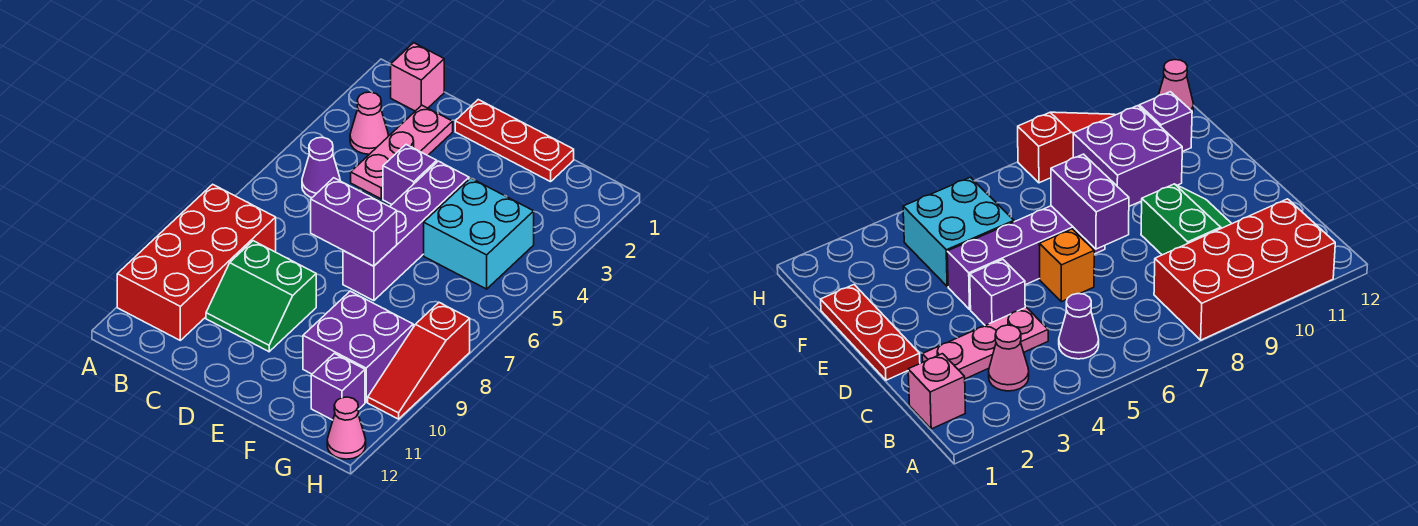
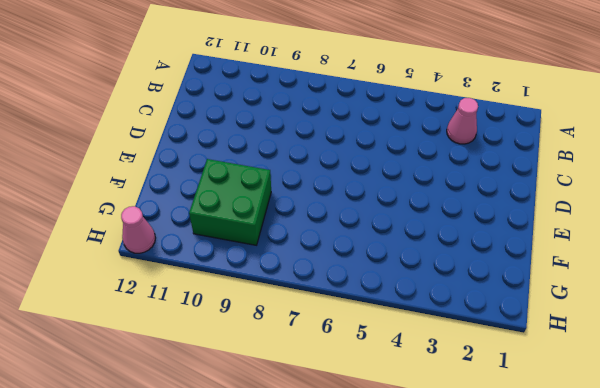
green brick F9:G10 level 1 -> purple brick F9:G10 level 1
none -> red brick A8:B11 level 1
none -> pink brick B1 level 1
none -> purple cone B5 level 1

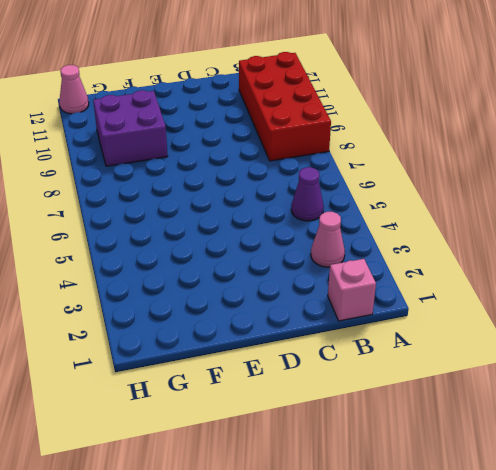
none -> pink plate C2:C4 level 1
none -> green slope C9:D10 level 1 top 9
none -> red plate D1:F1 level 1

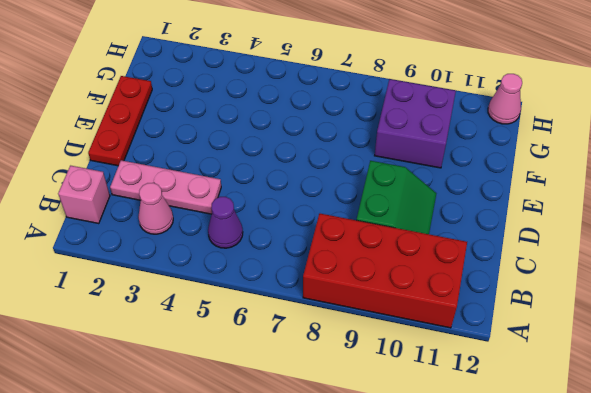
none -> purple brick D4 level 1
none -> orange brick D6 level 1
none -> purple brick E4:E7 level 1

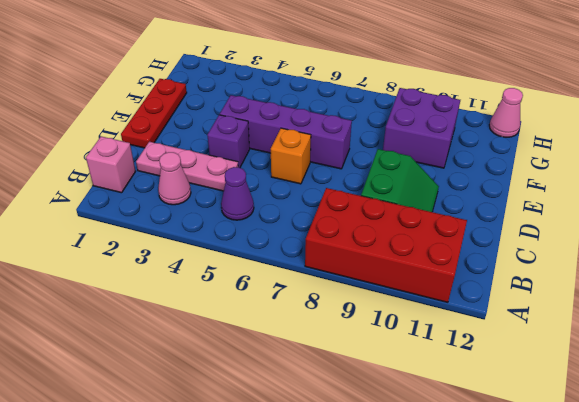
none -> cyan brick F4:G5 level 1
none -> purple brick G11 level 1
none -> red slope H8:H10 level 1 top 8

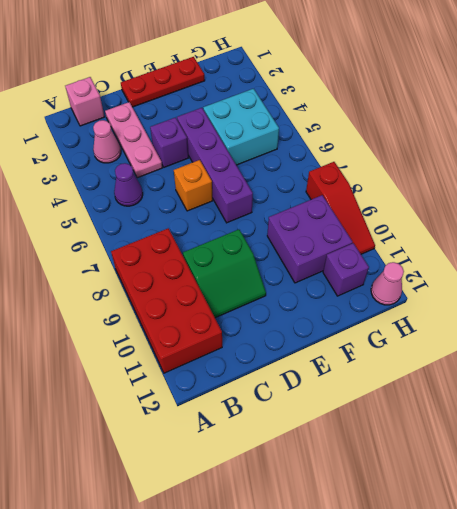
none -> purple brick D7:E7 level 2

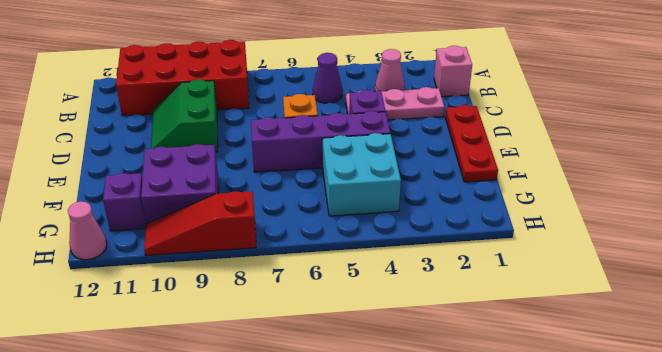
none -> purple brick D7:E7 level 2

